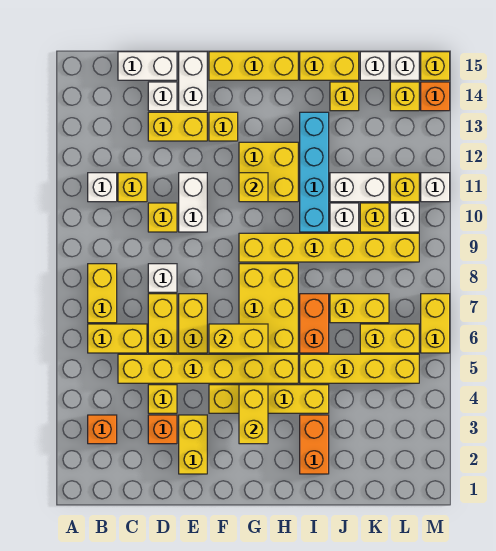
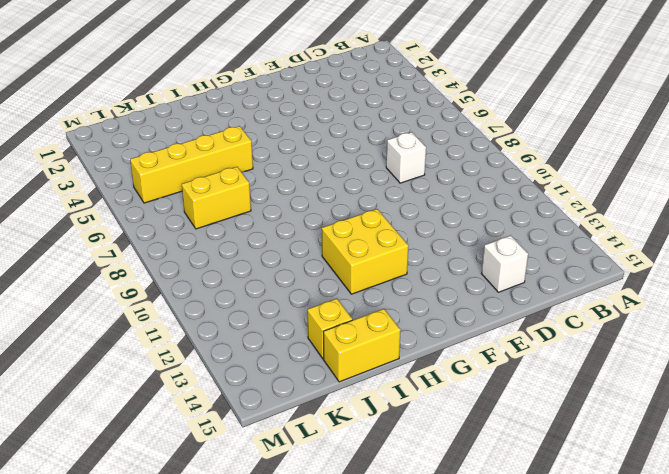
none -> orange brick B3 level 1
none -> yellow brick B6:C6 level 1
none -> yellow brick B7:B8 level 1
none -> white brick B11 level 1

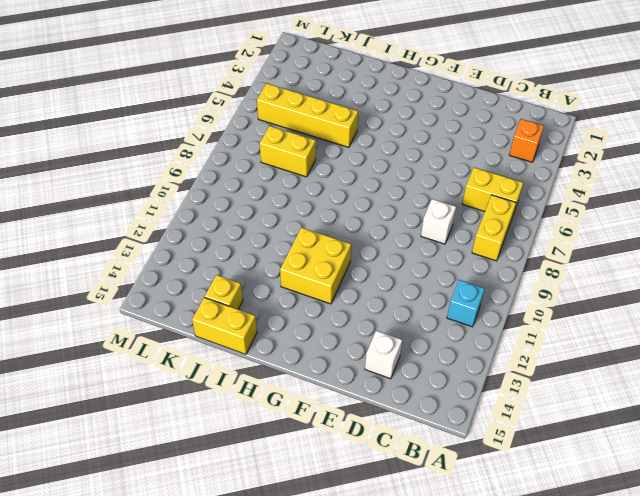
cyan brick B11 level 1 -> white brick B11 level 1
none -> yellow brick C5:H5 level 1
none -> yellow brick C11 level 1
none -> white brick C15:D15 level 1
none -> orange brick D3 level 1

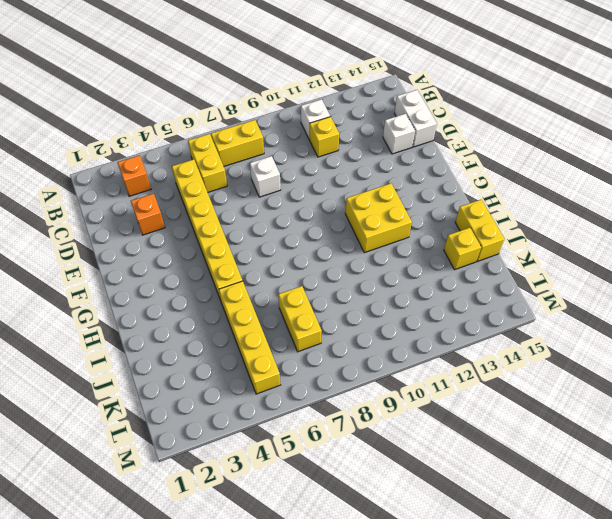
none -> yellow brick D4 level 1
none -> yellow brick D6:D7 level 1
none -> yellow brick D10 level 1
none -> yellow brick D13:E13 level 1

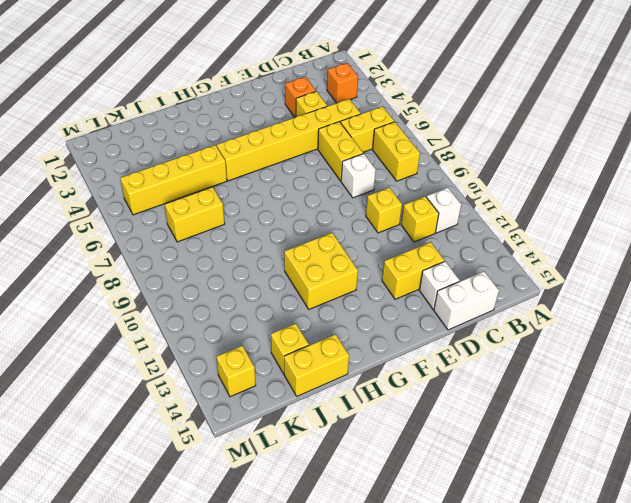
none -> yellow brick E2:E3 level 1
none -> yellow brick E6:E7 level 1
none -> white brick E10:E11 level 1
none -> white brick E14:E15 level 1

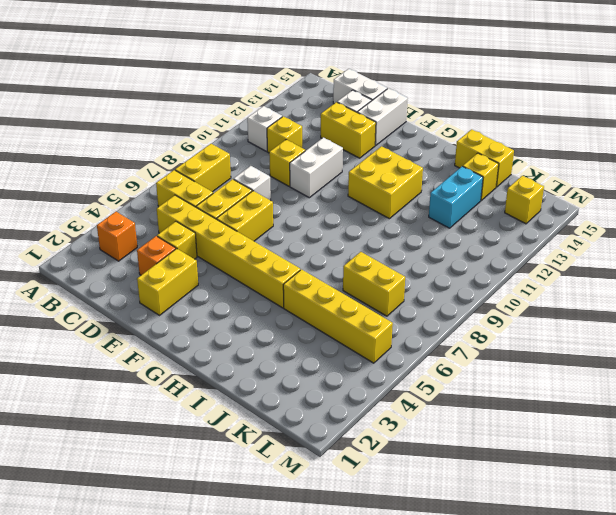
cyan brick J12:J13 level 1 -> none
none -> yellow brick F4:I4 level 1
none -> yellow brick F13 level 1
none -> yellow brick F15:H15 level 1
none -> yellow brick G6:H8 level 1

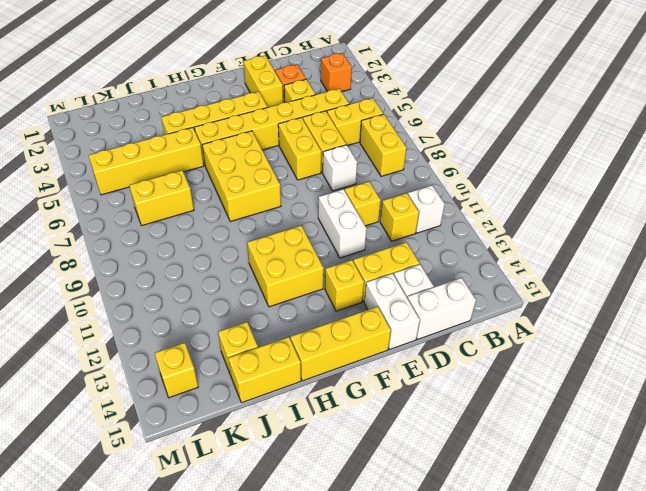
none -> yellow brick G9:L9 level 1
none -> orange brick I2:I3 level 1
none -> orange brick I6:I7 level 1
none -> cyan brick I10:I13 level 1

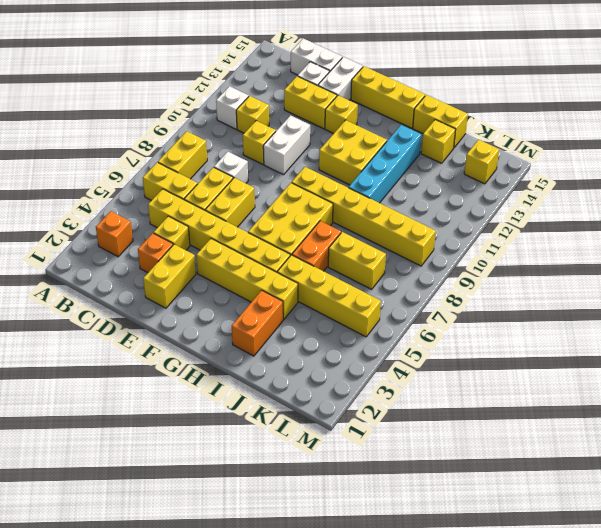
none -> white brick J10 level 1
none -> white brick J11:K11 level 1
none -> yellow brick K6:L6 level 1
none -> yellow brick K10 level 1

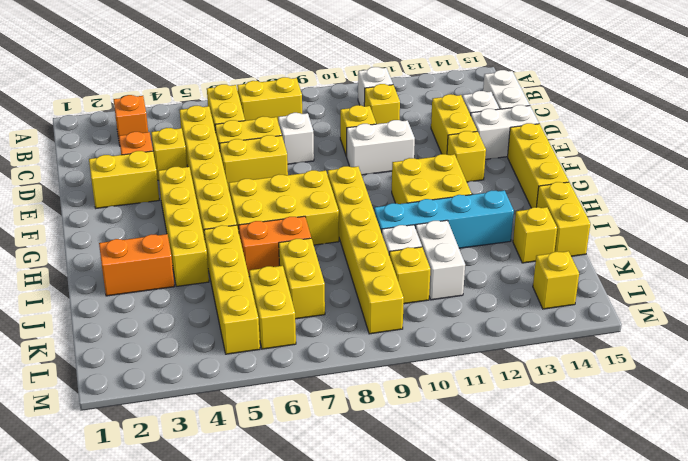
none -> white brick K15 level 1
none -> white brick L10 level 1
none -> yellow brick L11 level 1
none -> white brick L15 level 1

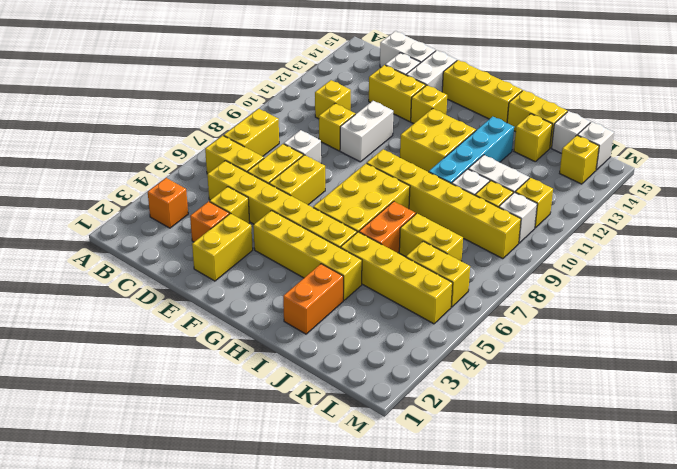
none -> white brick B11 level 1
none -> yellow brick M6:M7 level 1
none -> white brick M11 level 1
none -> orange brick M14 level 1

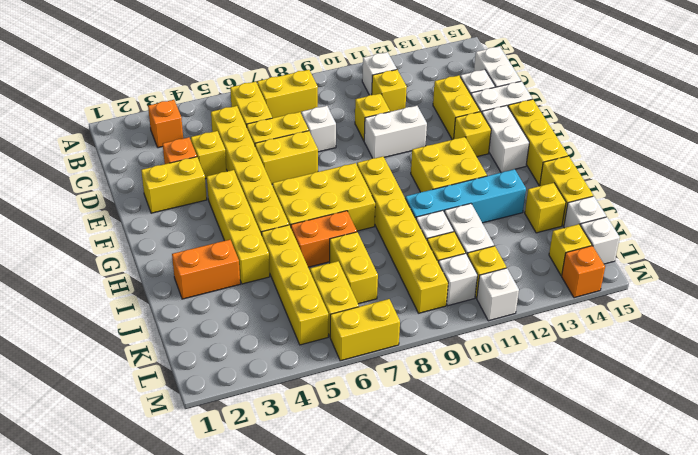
white brick F14:G14 level 1 -> none
none -> yellow brick M15 level 1
none -> yellow brick F6:G6 level 2
none -> yellow brick G3:G4 level 2
none -> yellow brick G11 level 2

